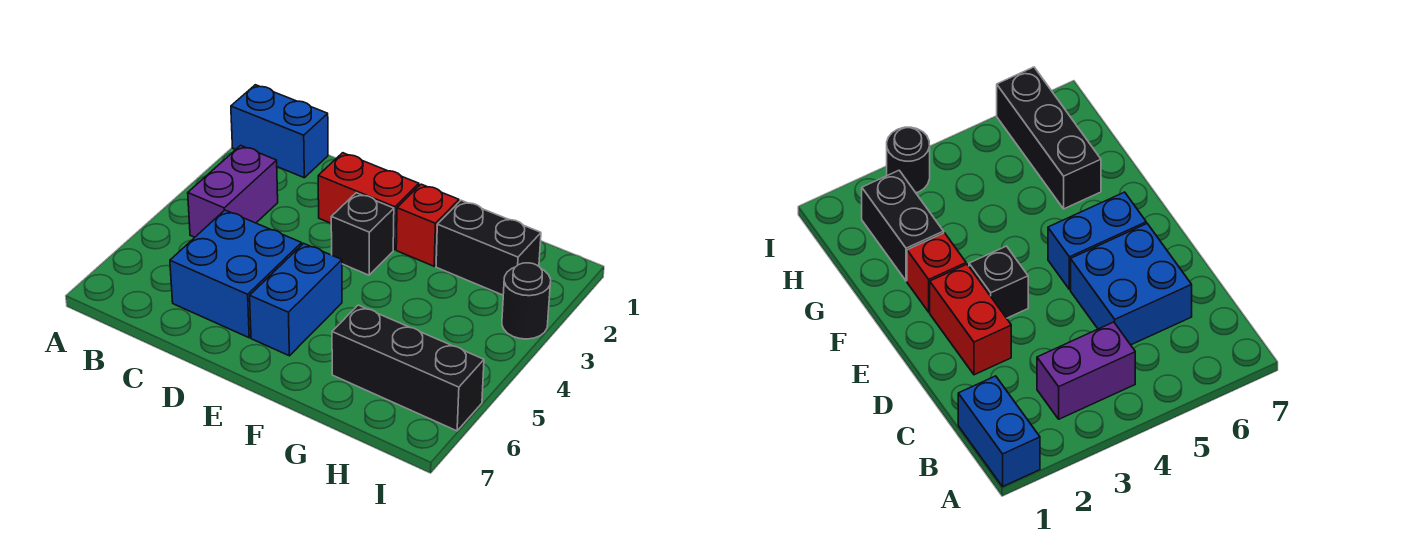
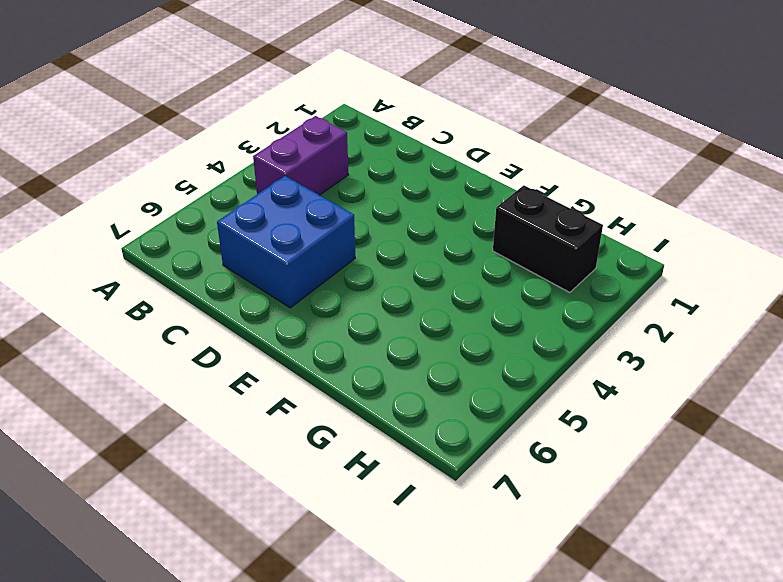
none -> blue brick A1:B1 level 1
none -> red brick D2:E2 level 1

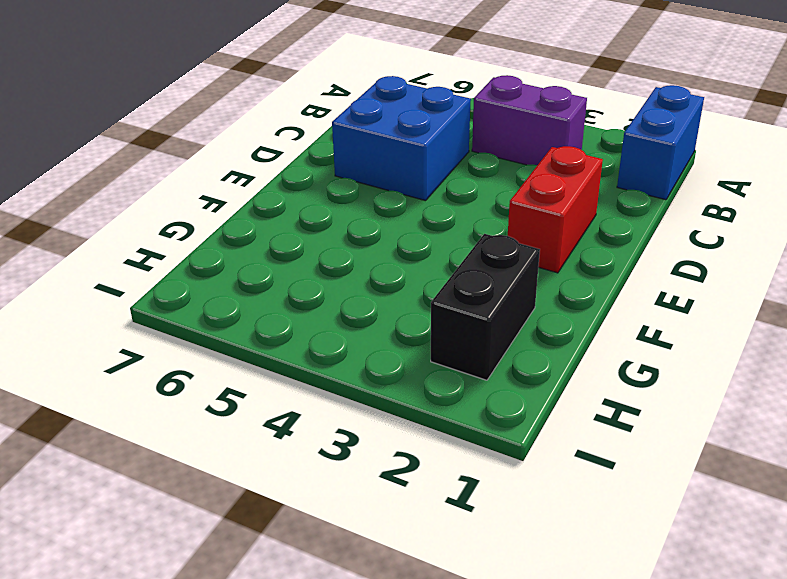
none -> black brick E3 level 1
none -> blue brick E5:E6 level 1

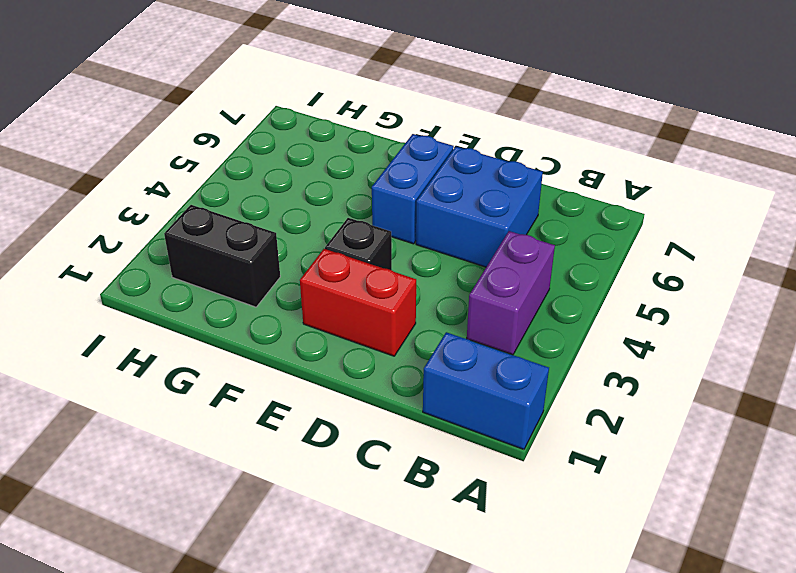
none -> red brick F2 level 1
none -> black brick G6:I6 level 1

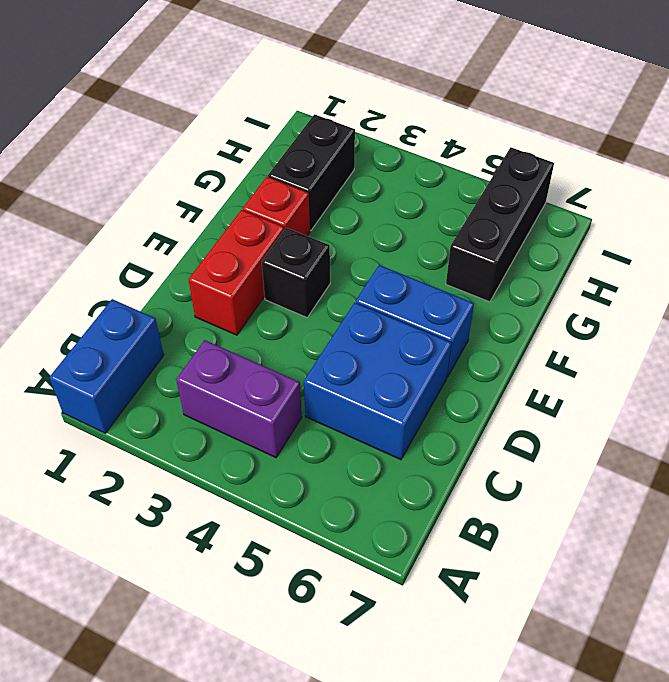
none -> black round brick I3 level 1

